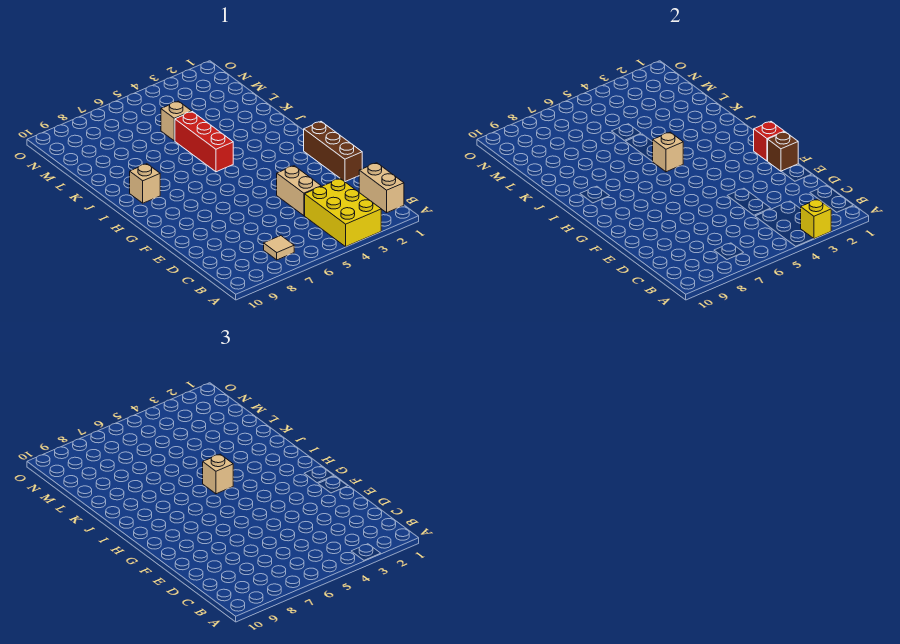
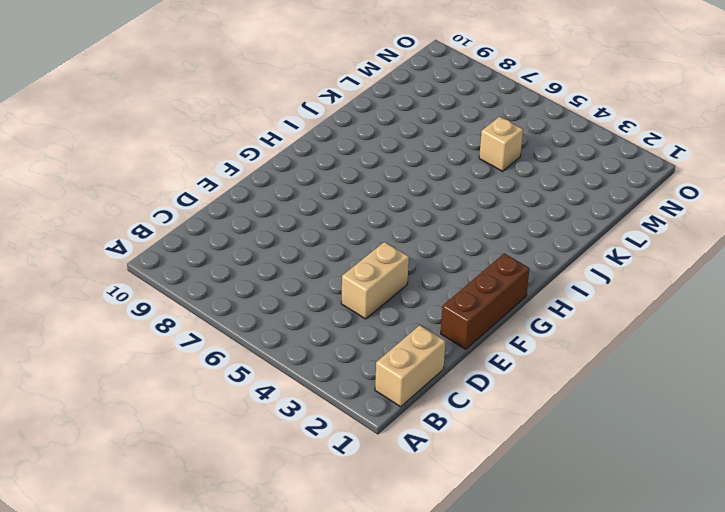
none -> yellow brick A3:C4 level 1
none -> tan tile B7 level 1
none -> red brick I5:K5 level 1

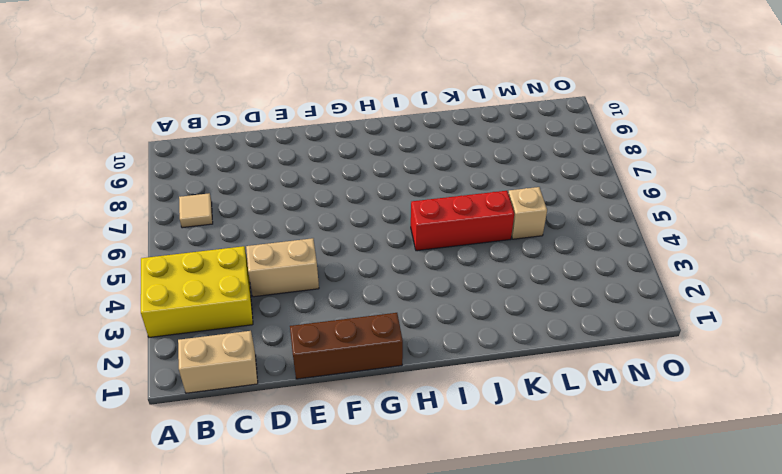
none -> tan brick I9 level 1
none -> yellow brick A3 level 2
none -> brown brick F1 level 2

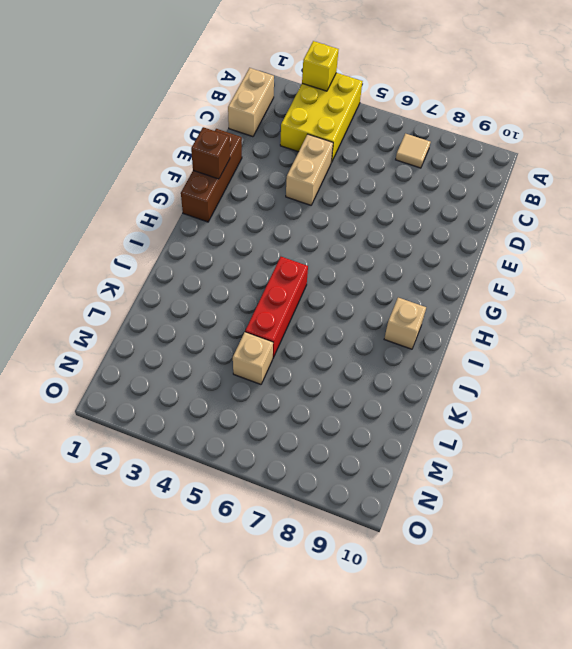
none -> red brick G1 level 2
none -> tan brick I5 level 2
none -> tan brick I5 level 3

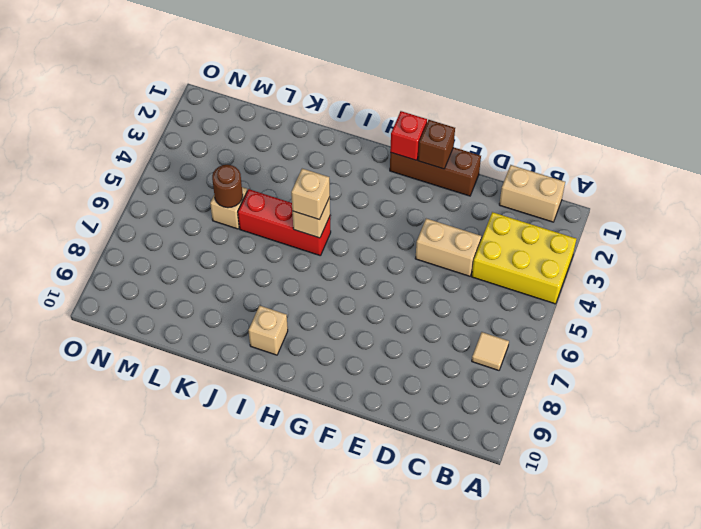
brown round brick L5 level 2 -> none
none -> yellow brick A3 level 2

